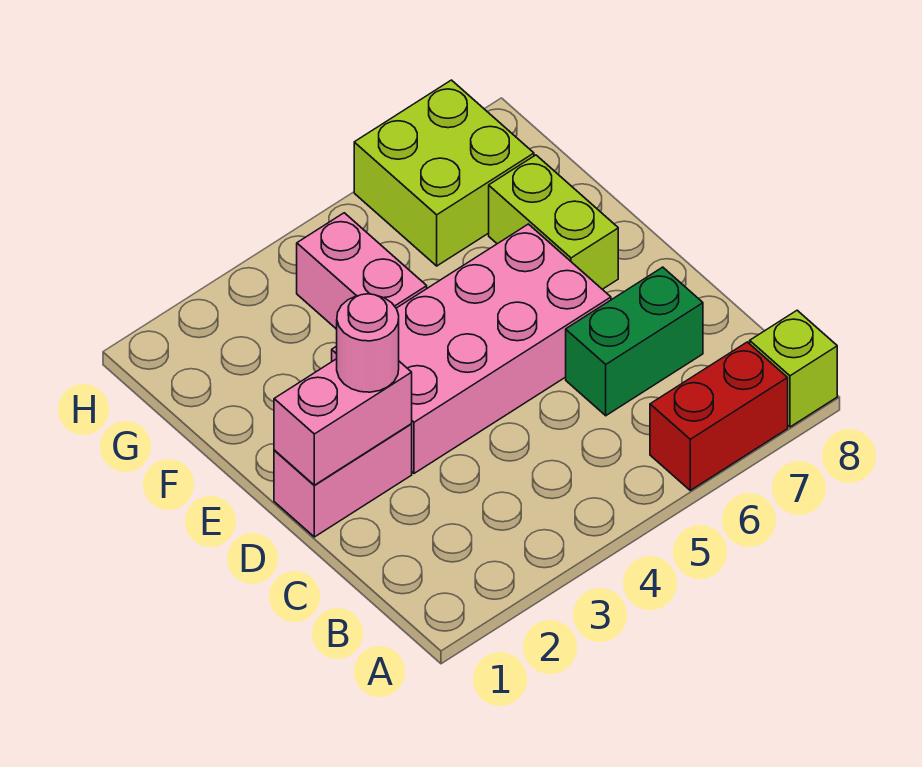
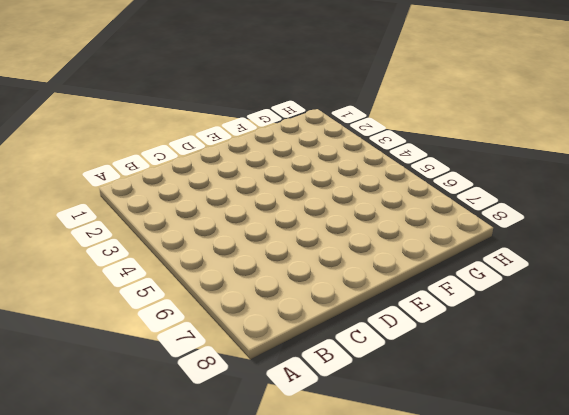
none -> red brick A6:A7 level 1
none -> lime brick A8 level 1

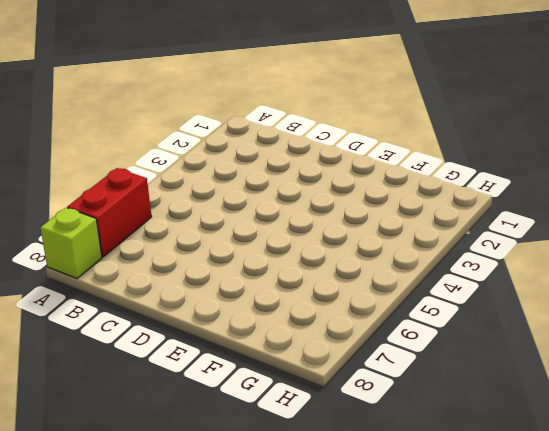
none -> green brick C6:C7 level 1
none -> pink brick D1:D2 level 1

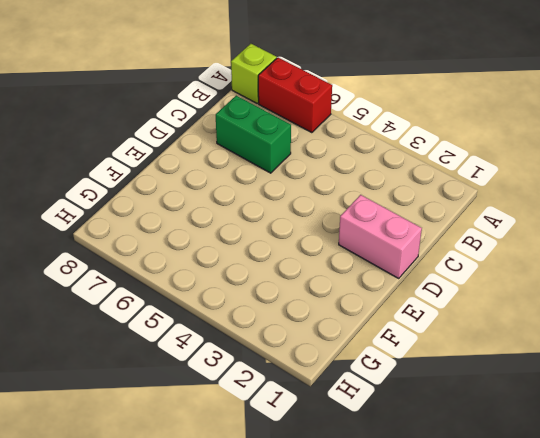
none -> pink brick D3:E6 level 1
none -> lime brick E7:F7 level 1

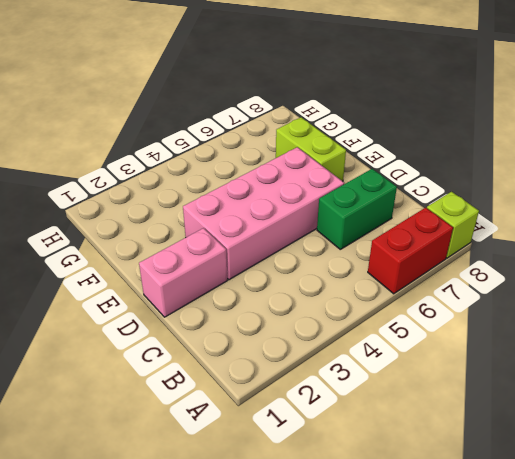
none -> pink brick F4:G4 level 1
none -> lime brick G6:H7 level 1

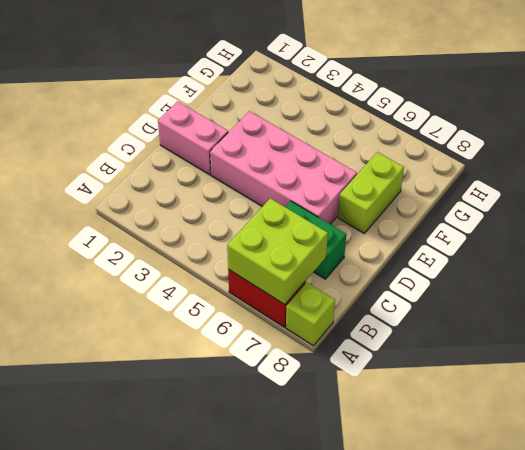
lime brick A6:B7 level 2 -> lime brick G6:H7 level 1
none -> pink brick F4:G4 level 1
none -> pink brick D1:D2 level 2

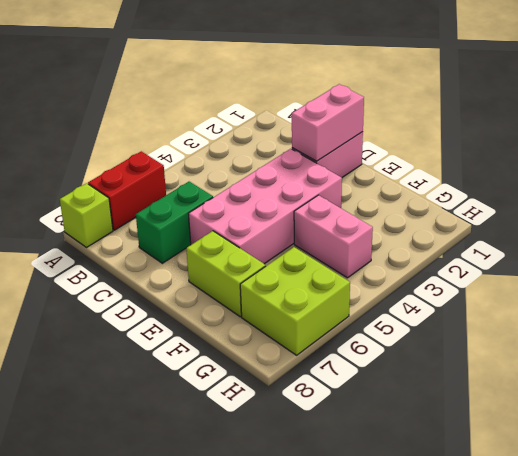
none -> pink round brick D2 level 3

